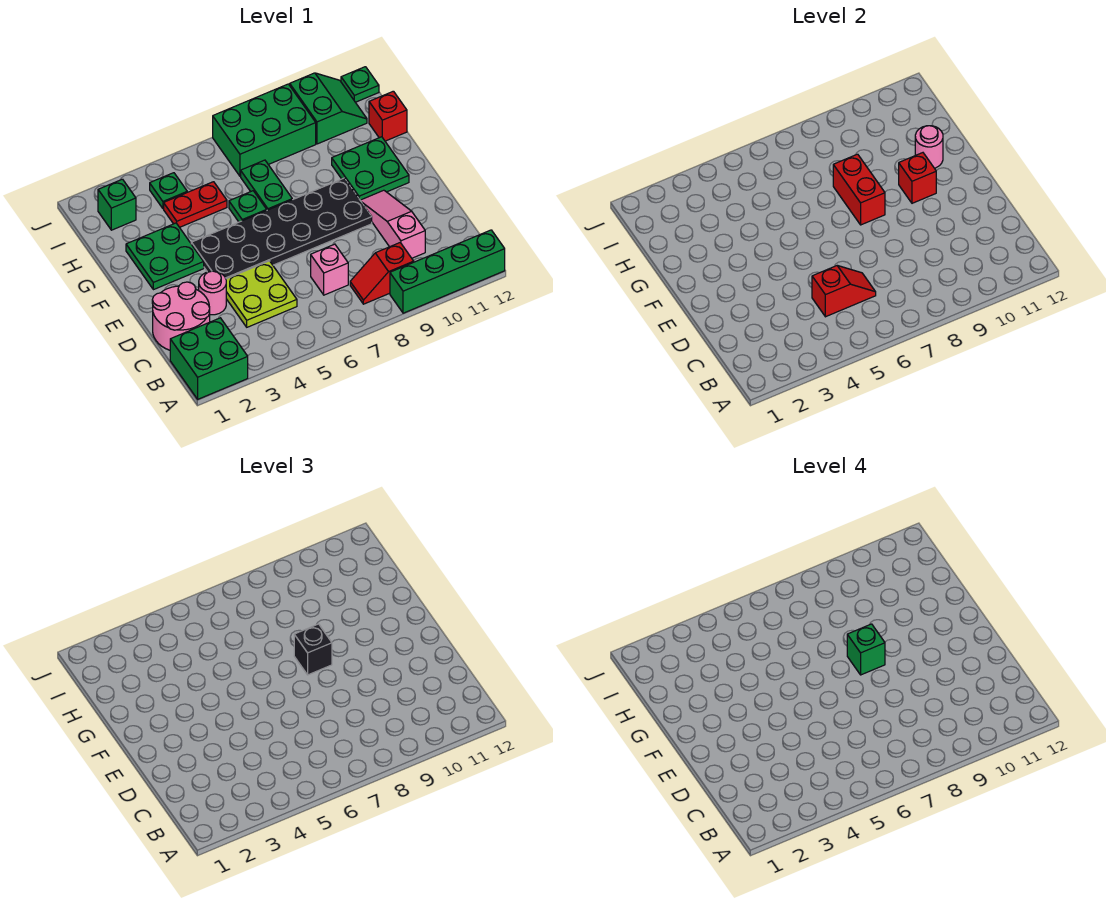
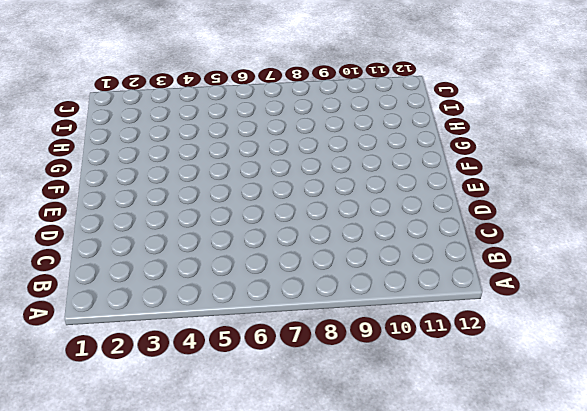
none -> green brick A1:B2 level 1
none -> green brick A9:A12 level 1
none -> red slope B8:B9 level 1 top 9

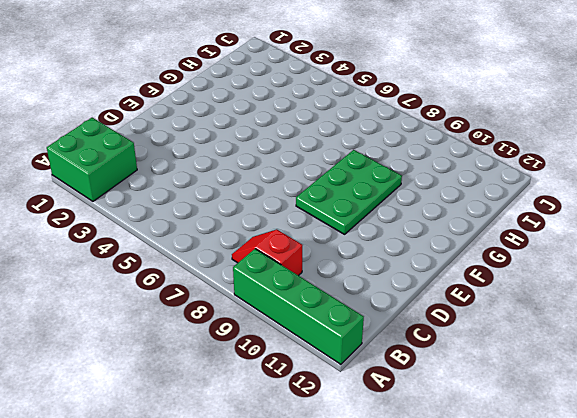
green plate E8:G9 level 1 -> black plate E4:F9 level 1
none -> pink round brick C1:D2 level 1
none -> lime plate C4:D5 level 1
none -> pink brick C7 level 1

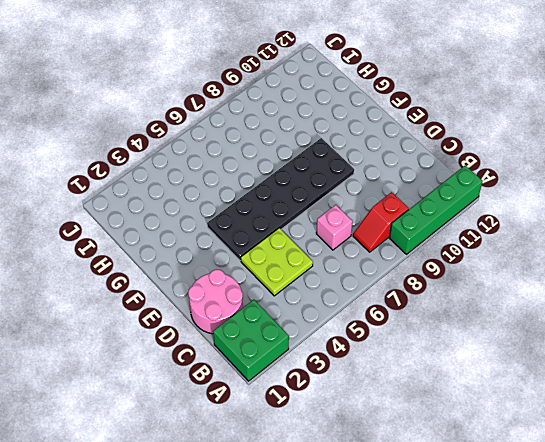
none -> pink slope C10:E10 level 1 top C
none -> pink round brick D3 level 1
none -> green plate F2:G3 level 1

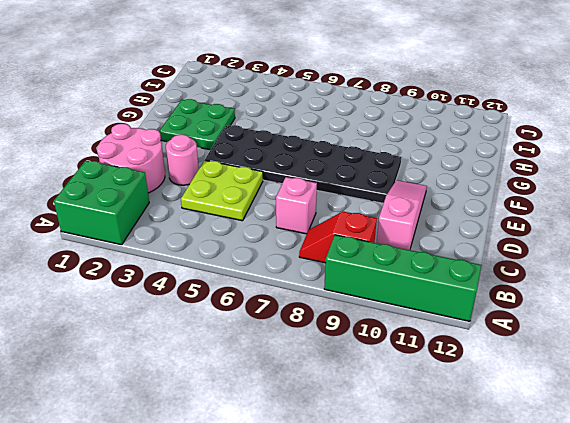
none -> green plate F10:G11 level 1
none -> green plate G6 level 1
none -> green plate G7:H7 level 1

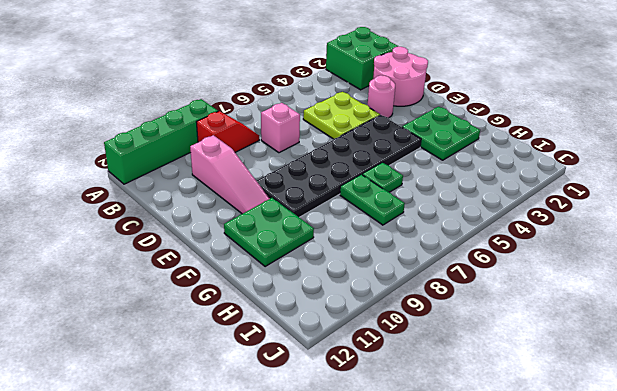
none -> red plate H4:H5 level 1
none -> red brick H12 level 1
none -> green brick I2 level 1

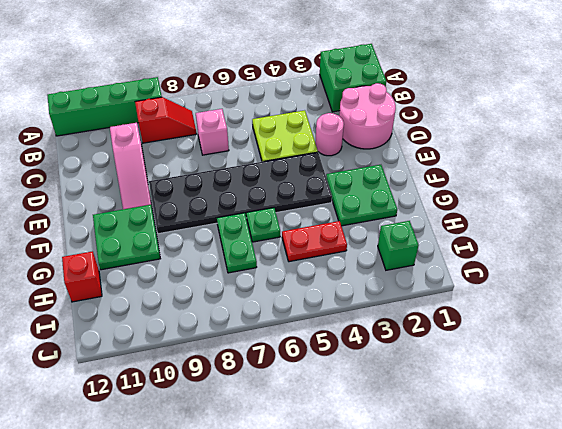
none -> green plate I4 level 1
none -> green brick I7:J9 level 1
none -> green slope I10:J11 level 1 top 10

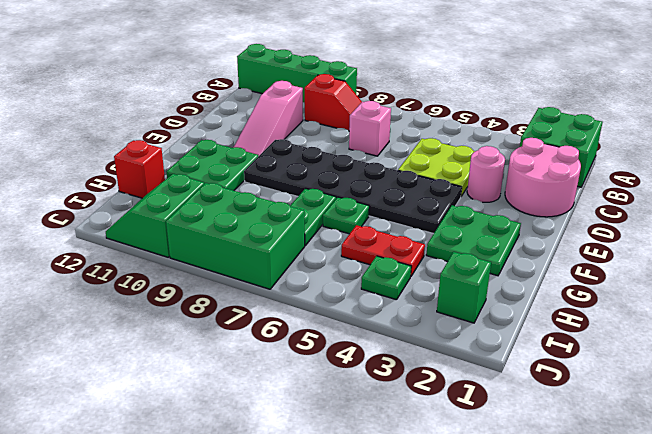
none -> green plate J12 level 1
none -> red slope C5:C6 level 2 top 5
none -> red brick F8:G8 level 2

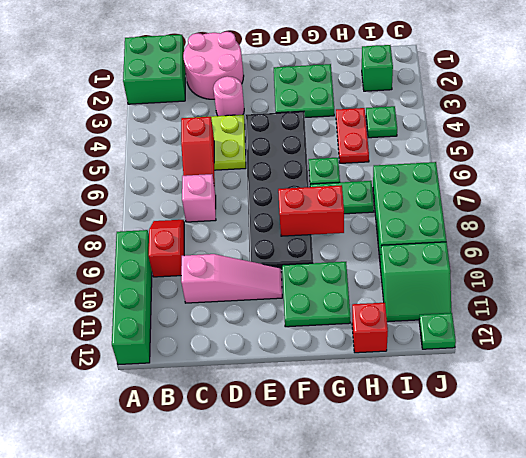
none -> red brick F10 level 2
none -> pink round brick G11 level 2
none -> black brick F8 level 3

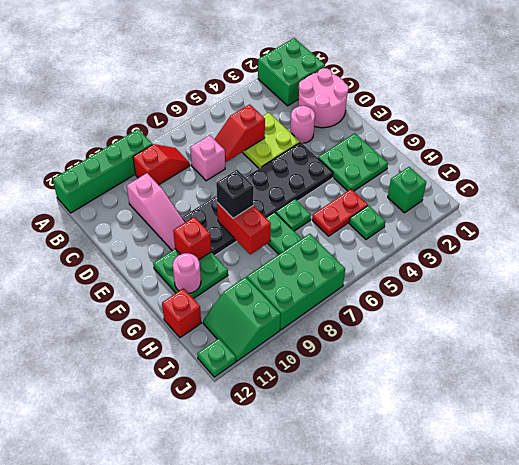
none -> green brick F8 level 4

